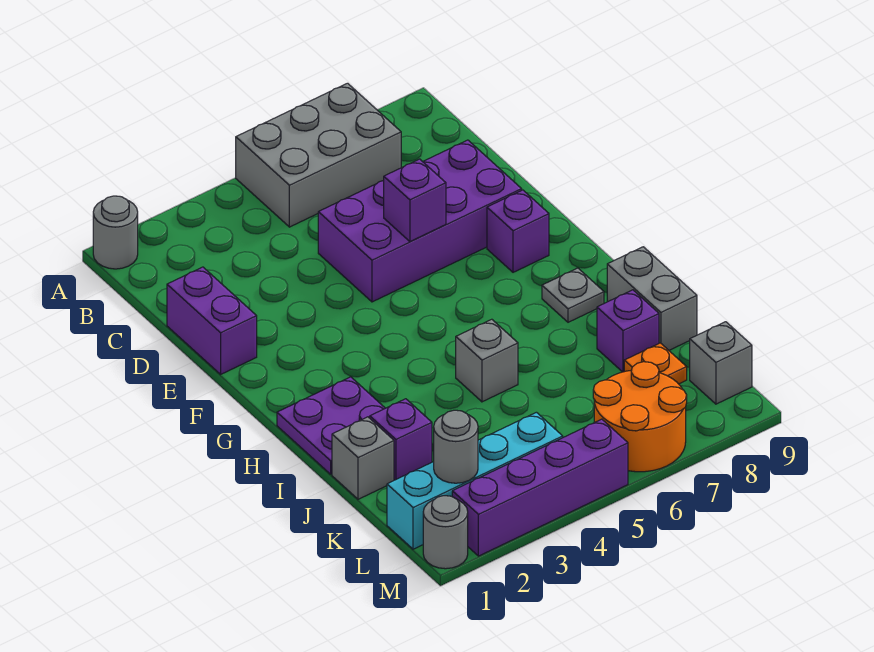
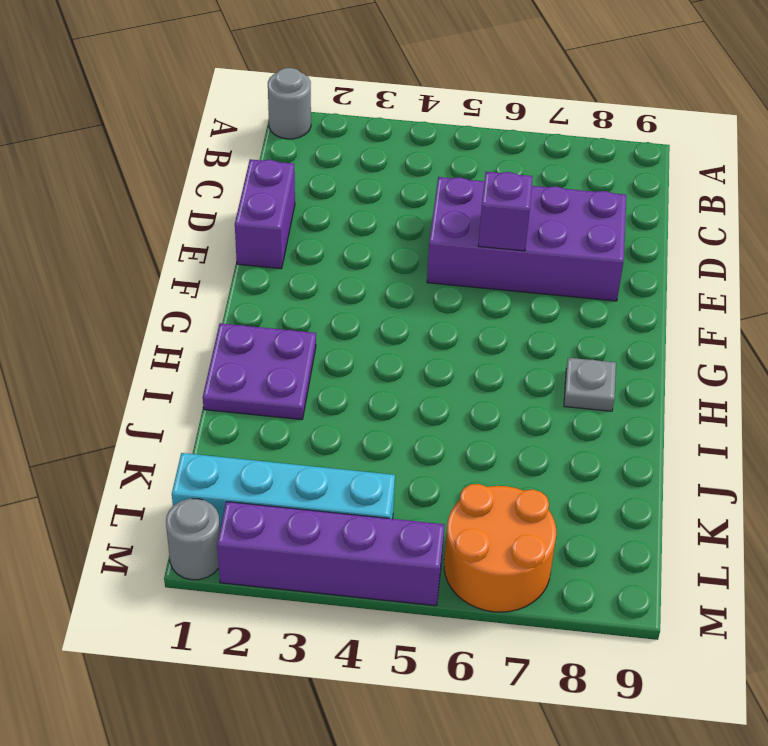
none -> grey brick A5:B7 level 1
none -> purple brick F8 level 1
none -> grey brick I5 level 1

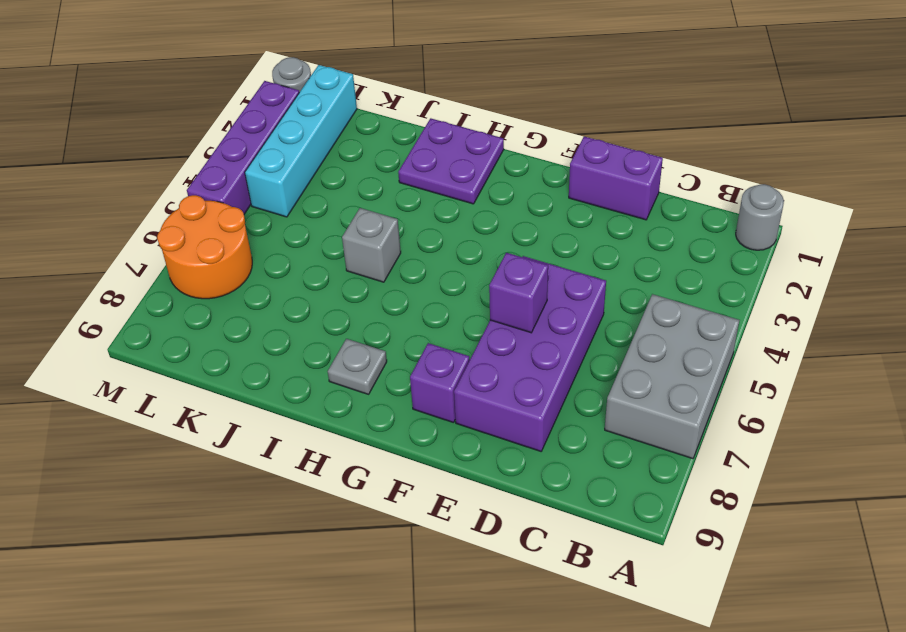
none -> grey brick I9:J9 level 1
none -> grey brick J1 level 1
none -> purple brick J2 level 1

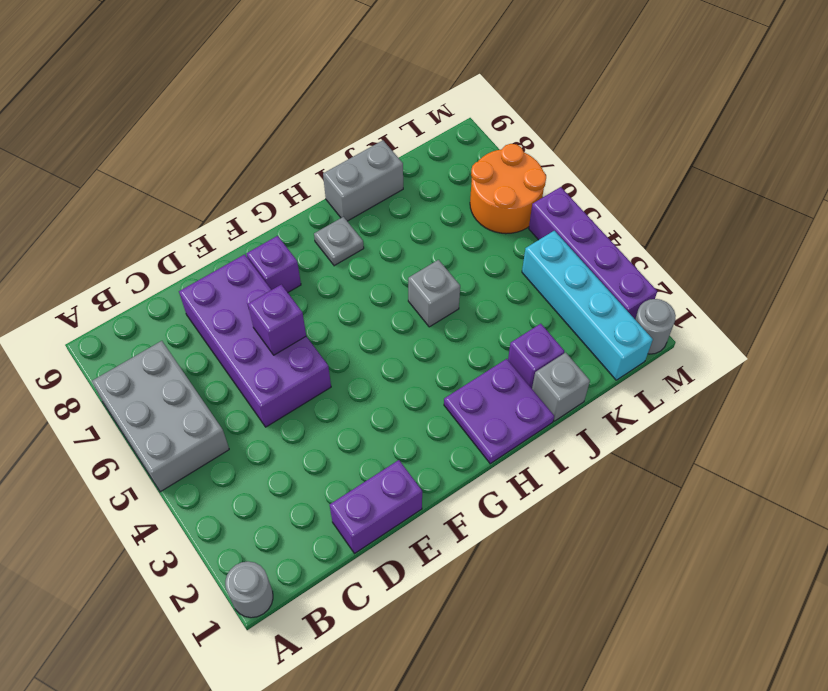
none -> purple brick J8 level 1
none -> orange plate K8 level 1
none -> grey brick L9 level 1

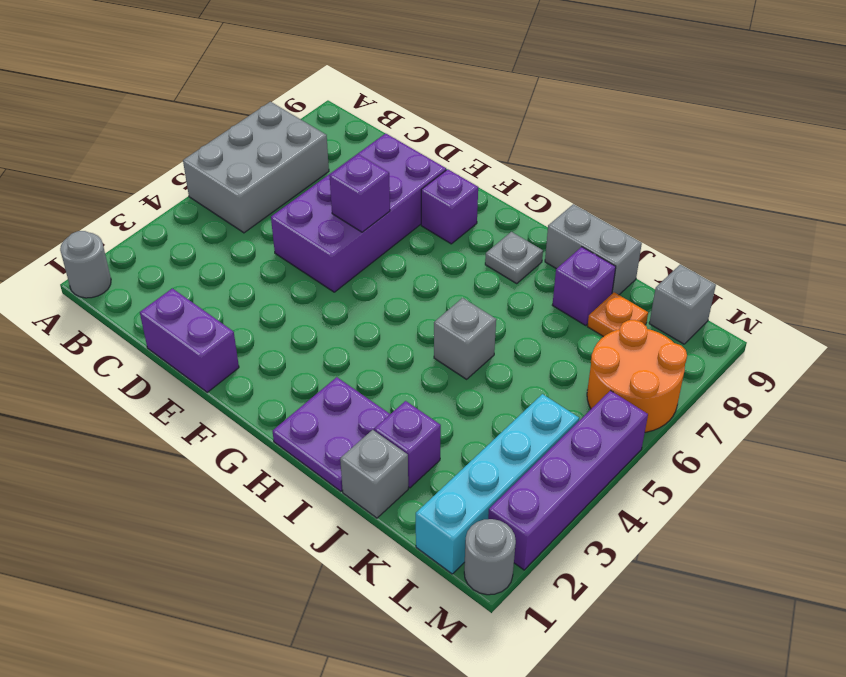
none -> grey round brick L2 level 2

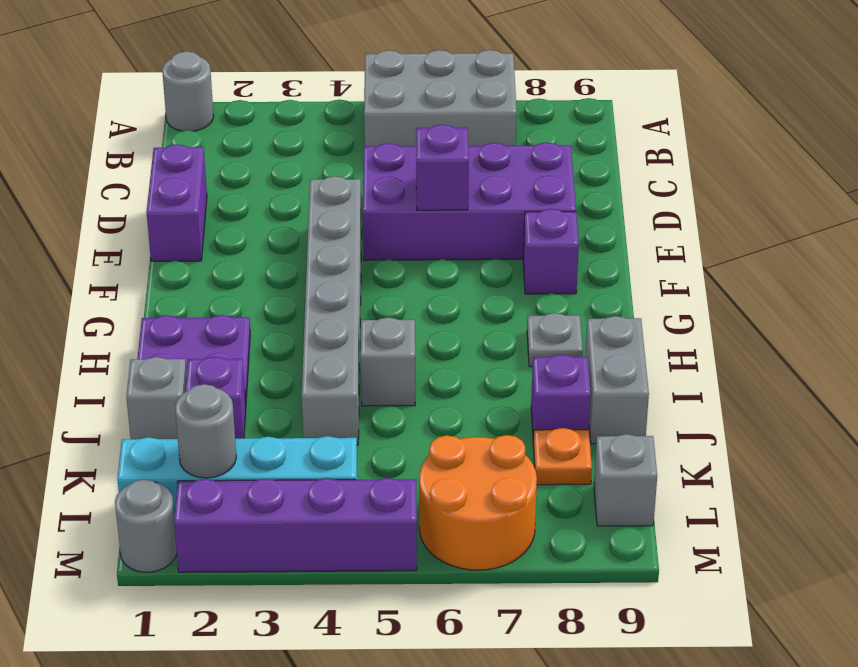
grey brick E4:J4 level 1 -> none

